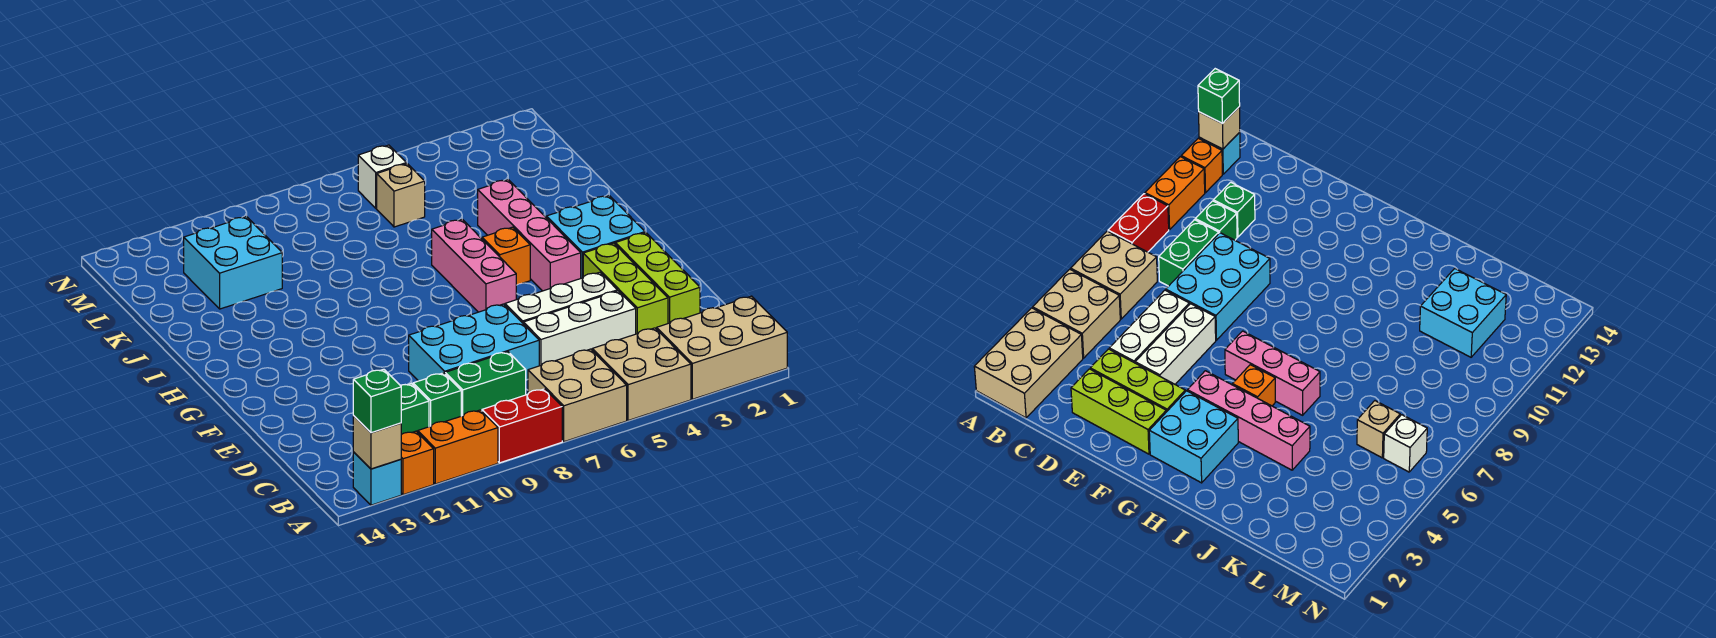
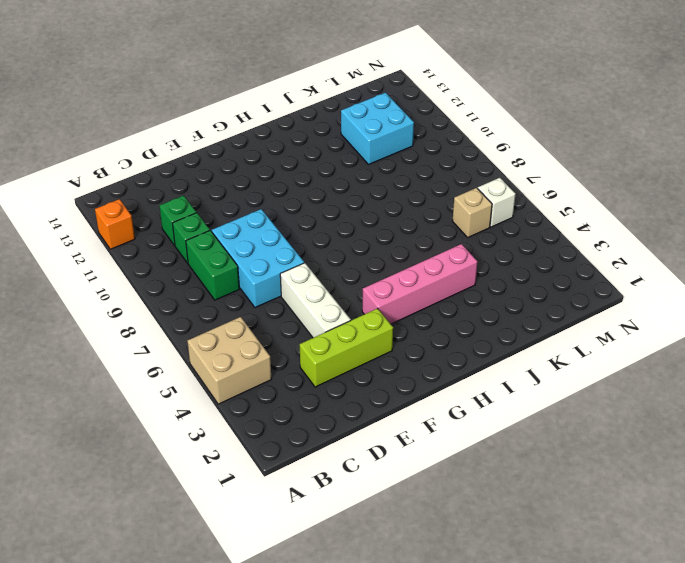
none -> tan brick A1:B3 level 1
none -> tan brick A6:B7 level 1
none -> red brick A8:A9 level 1

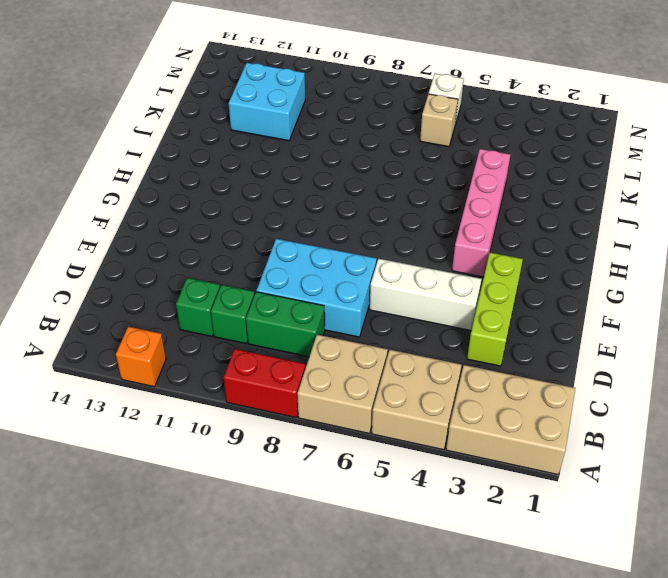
none -> orange brick A10:A11 level 1
none -> cyan brick A13 level 1
none -> lime brick D2:F2 level 1

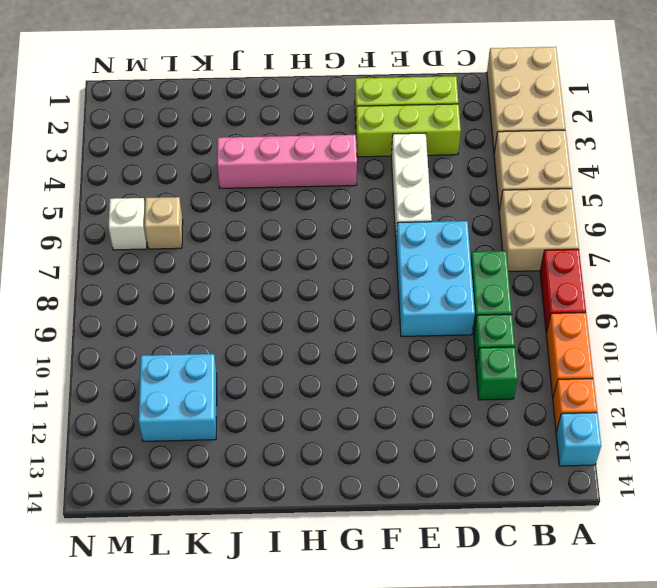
none -> white brick D4:D6 level 1
none -> cyan brick G2:H3 level 1
none -> pink brick G6:I6 level 1

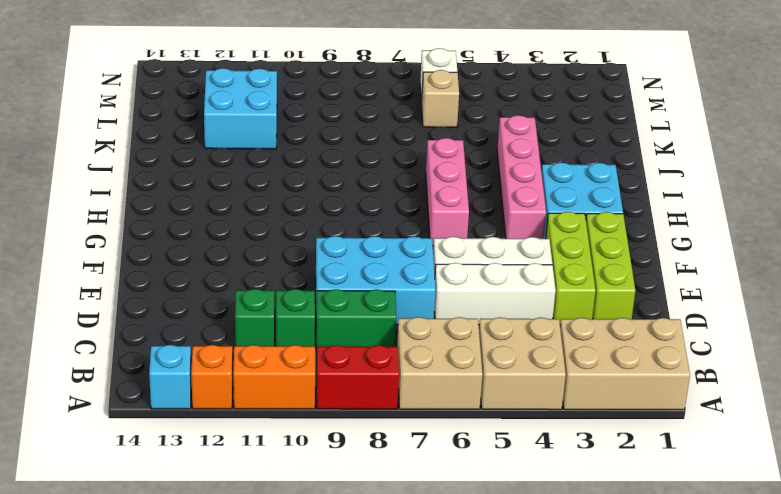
none -> orange brick H5 level 1
none -> tan brick A13 level 2
none -> green brick A13 level 3

